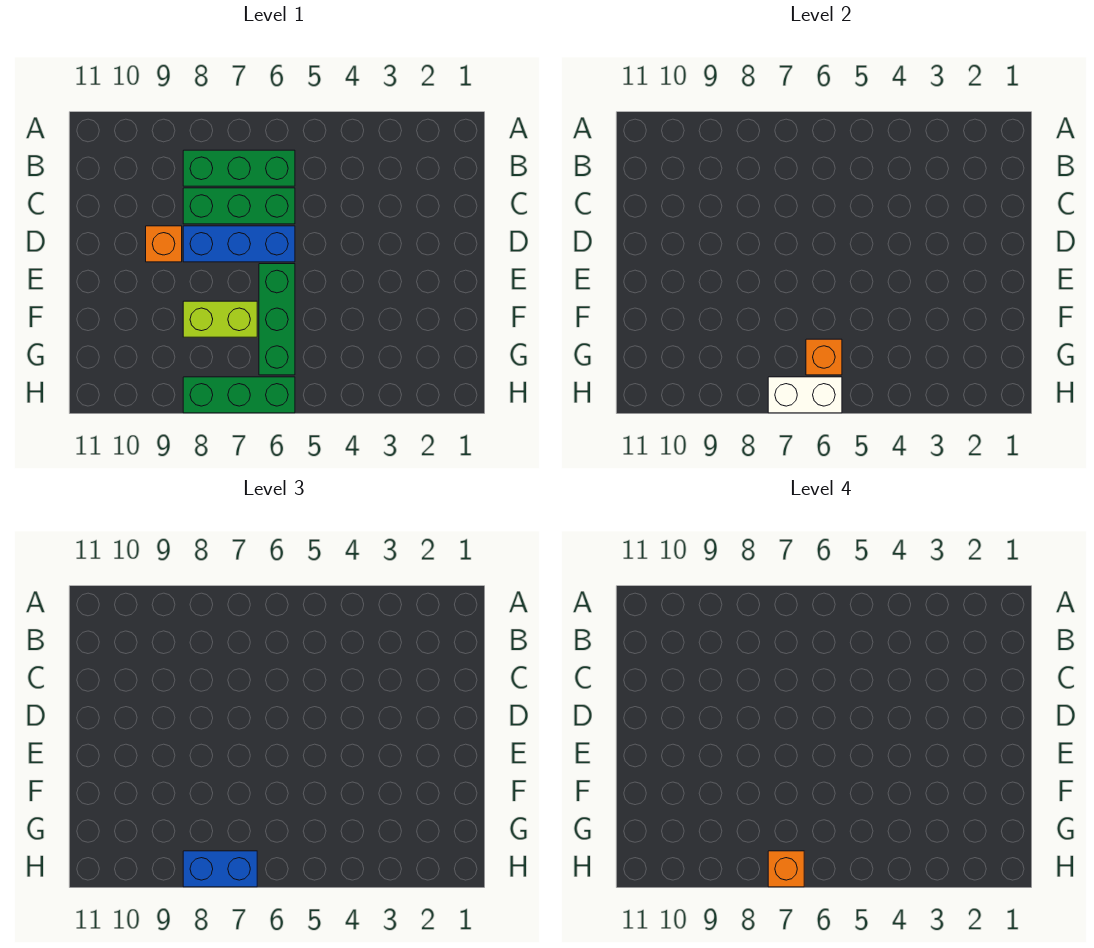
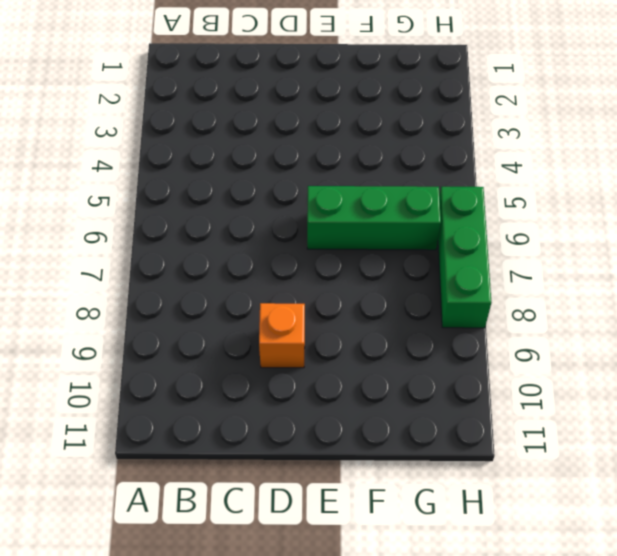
none -> green brick B6:B8 level 1
none -> green brick C6:C8 level 1

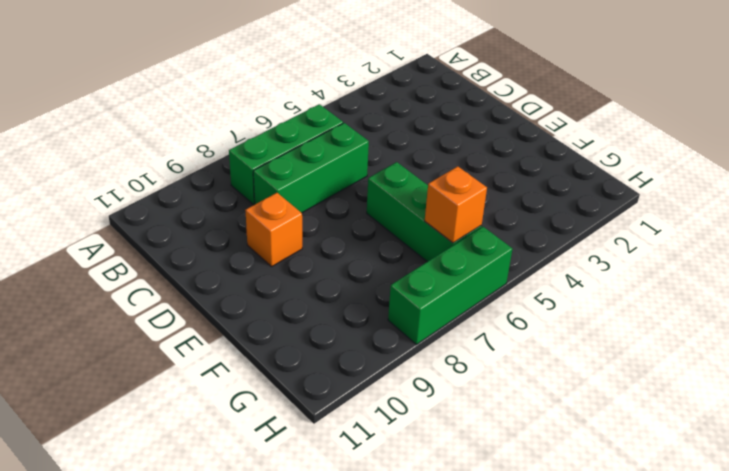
none -> blue brick D6:D8 level 1
none -> lime brick F7:F8 level 1

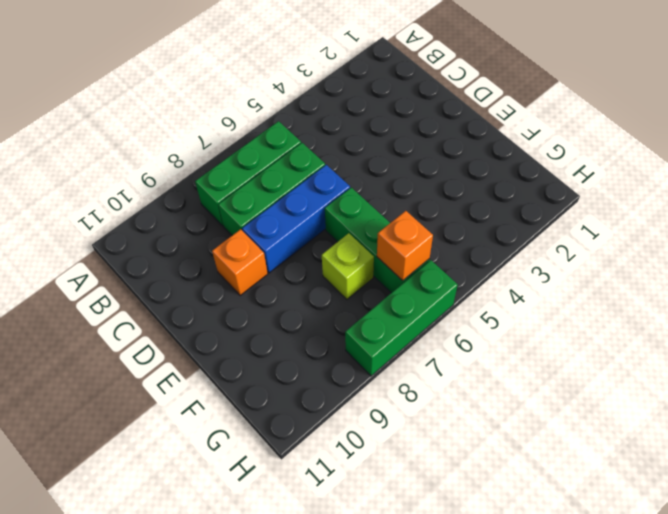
lime brick F7 level 1 -> lime brick F7:F8 level 1
none -> white brick H6:H7 level 2
none -> blue brick H7:H8 level 3

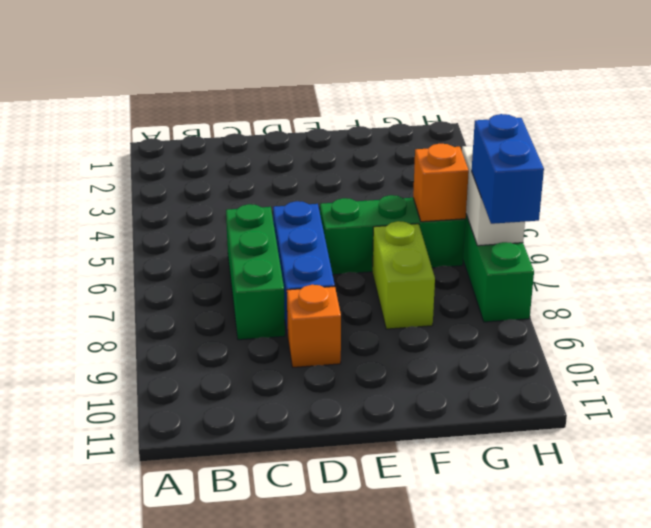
none -> green brick B6:B8 level 1
none -> orange brick H7 level 4

